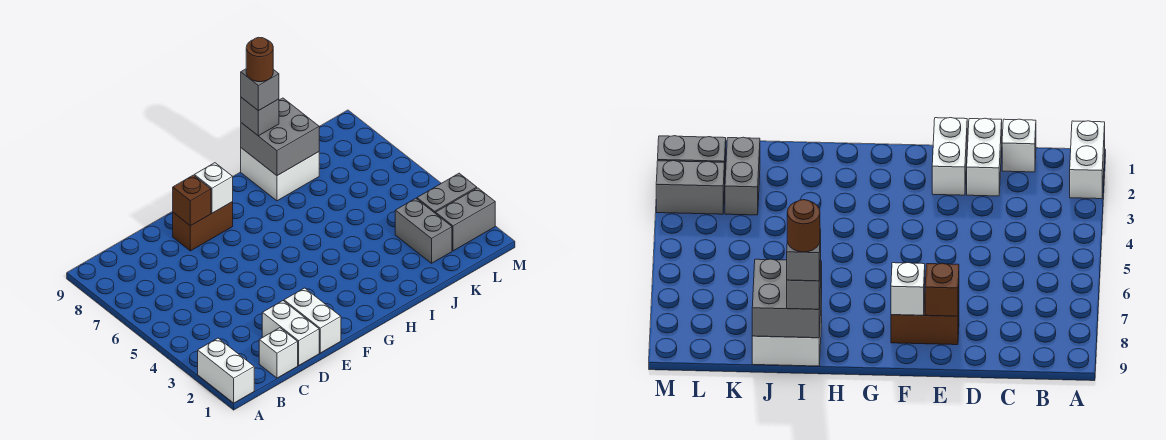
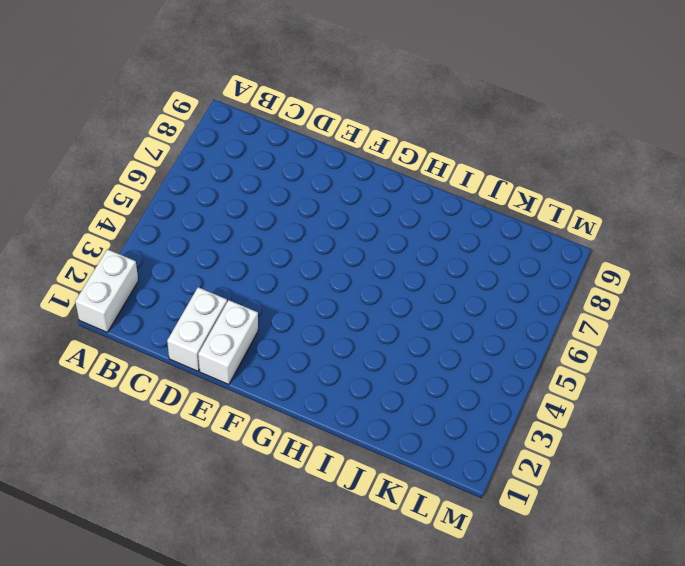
none -> white brick C1 level 1
none -> brown brick E8:F8 level 1
none -> white brick I8:J9 level 1

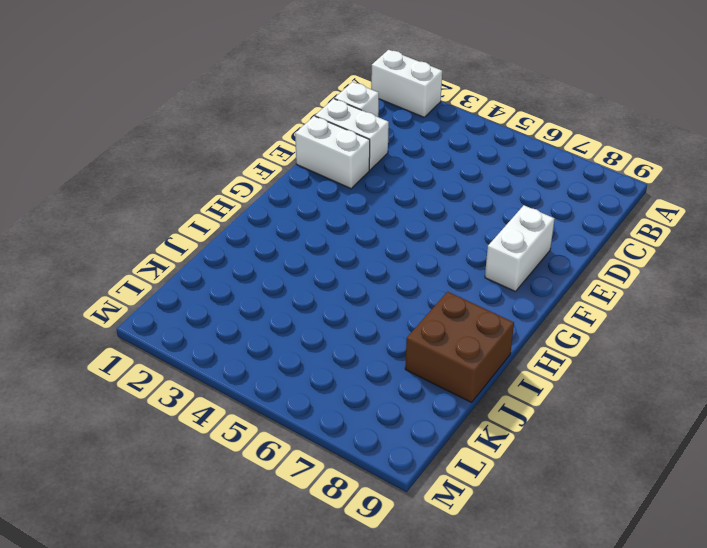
white brick E8:F8 level 1 -> brown brick E8:F8 level 1
brown brick I8:J9 level 1 -> white brick I8:J9 level 1
none -> grey brick K2:K3 level 1
none -> grey brick L2:M2 level 1
none -> grey brick L3:M3 level 1

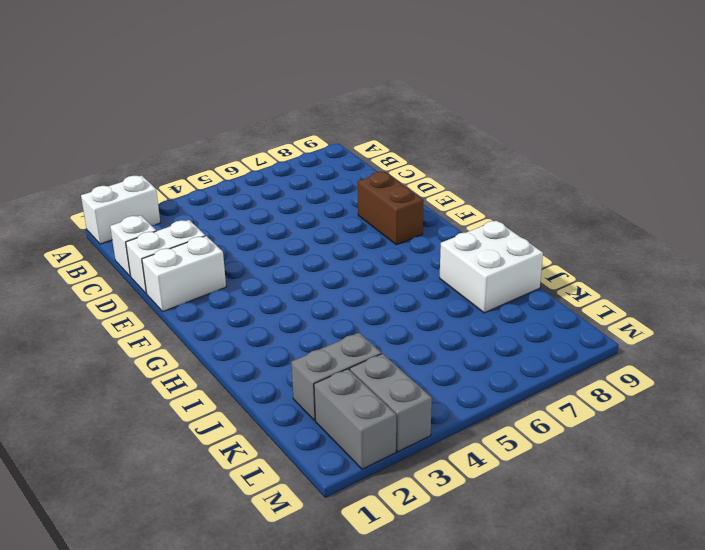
none -> brown brick E8 level 2
none -> white brick F8 level 2
none -> grey brick I8:J9 level 2

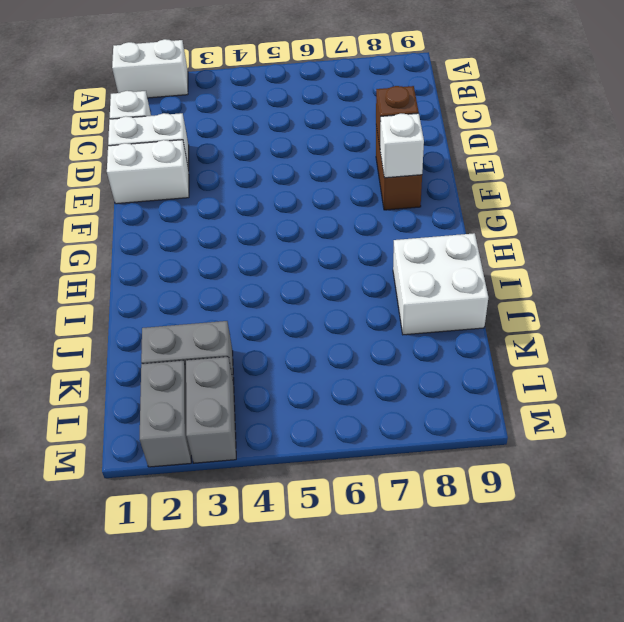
none -> grey brick I8:J9 level 2
none -> grey brick I9 level 3
none -> grey brick I9 level 4

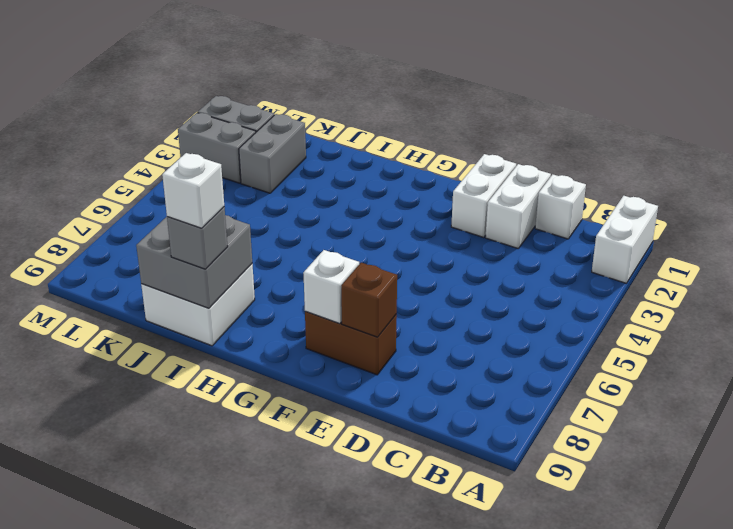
white brick I9 level 4 -> grey brick I9 level 4
none -> brown round brick I9 level 5

